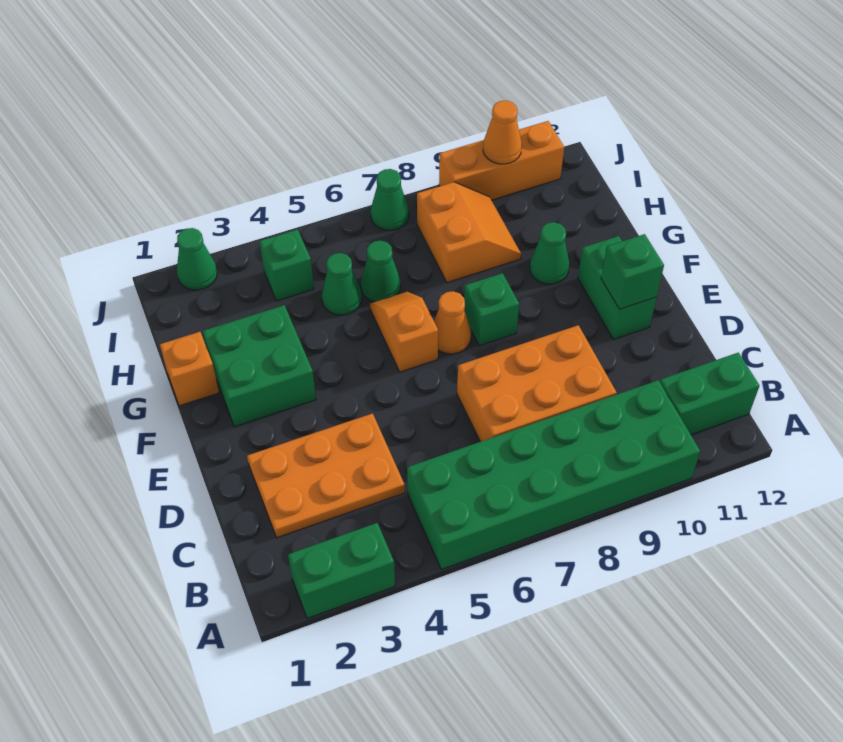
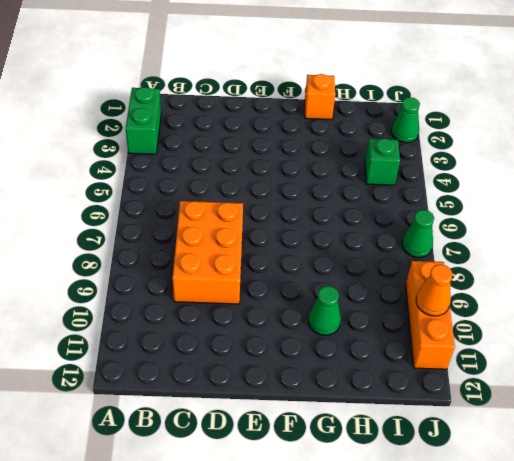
none -> green brick A5:B10 level 1
none -> green brick B11:B12 level 1
none -> orange plate C2:D4 level 1

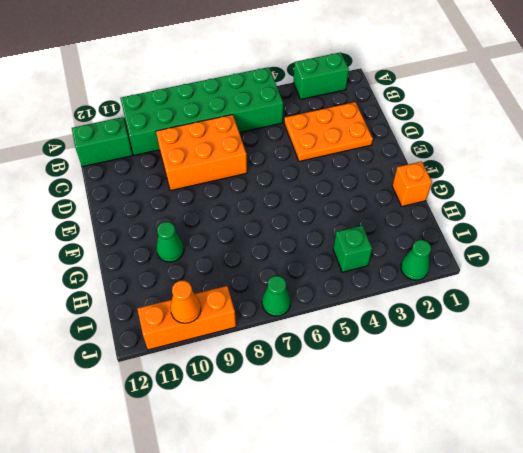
none -> green brick E11:F11 level 1
none -> green brick F2:G3 level 1
none -> orange slope F6:G6 level 1 top F

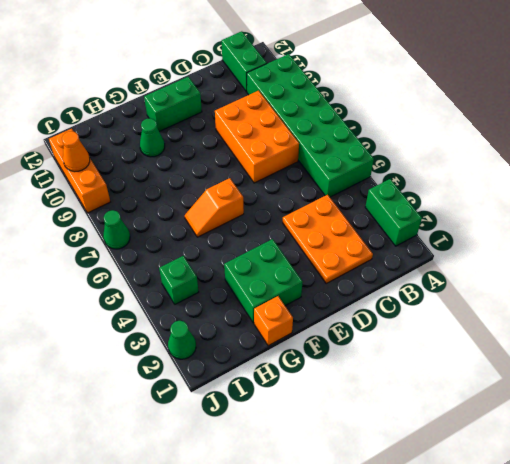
none -> orange cone F7 level 1
none -> green brick F8 level 1
none -> green cone H5 level 1

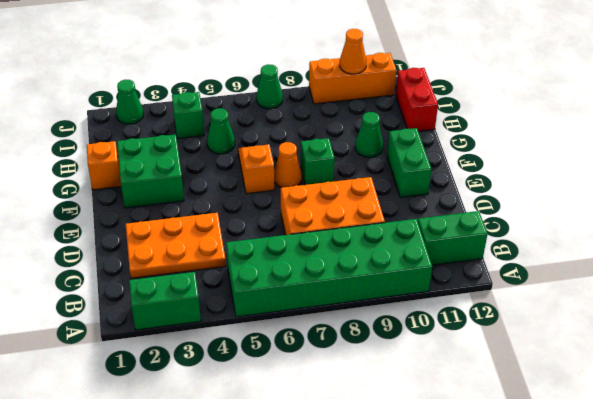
red brick H12:I12 level 1 -> none
none -> green cone H6 level 1
none -> orange slope H8:I9 level 1 top 8
none -> green brick E11 level 2

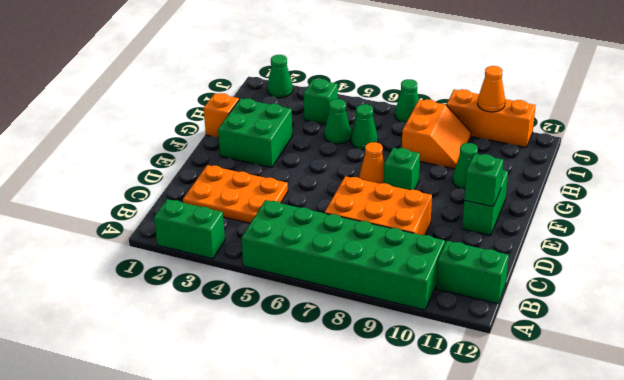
none -> orange slope F6:G6 level 1 top F

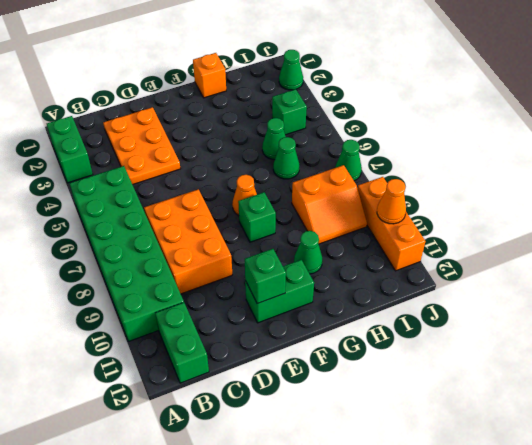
none -> green brick F2:G3 level 1
none -> orange slope F6:G6 level 1 top F

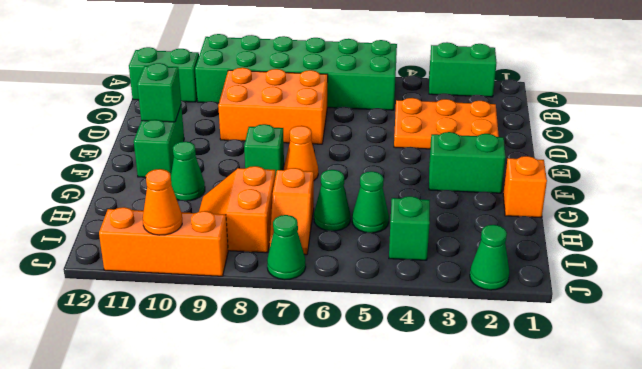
green brick F2:F3 level 1 -> green brick F2:G3 level 1
orange slope H7:I7 level 1 top H -> orange slope F6:G6 level 1 top F

